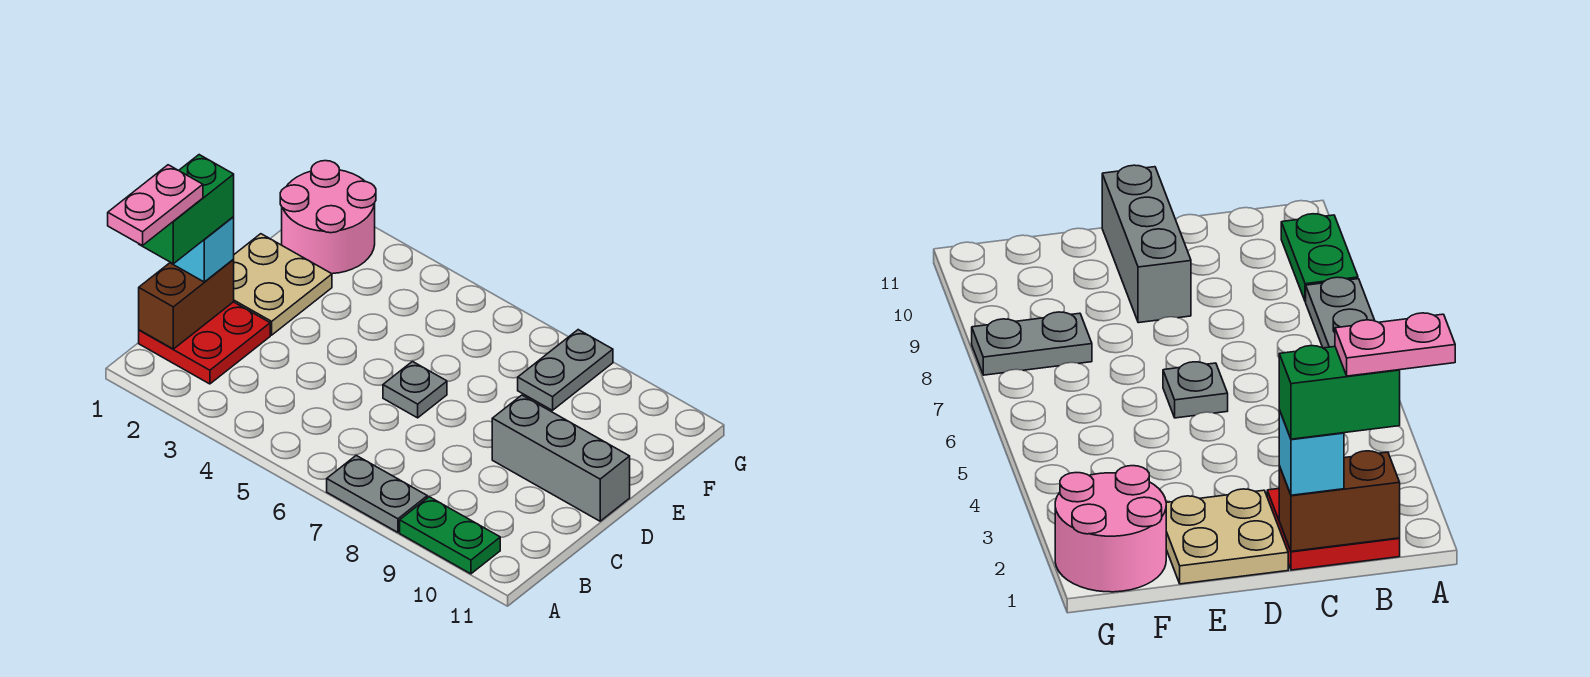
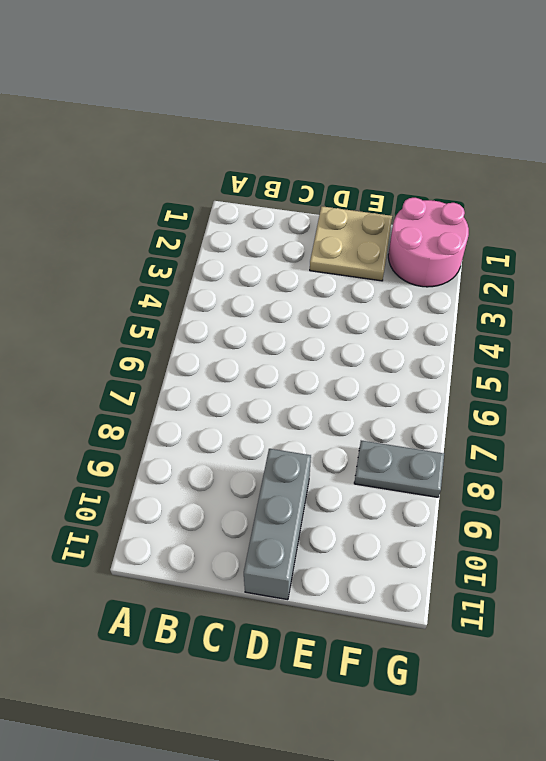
none -> grey plate A7:A8 level 1
none -> green plate A9:A10 level 1
none -> red plate B1:C2 level 1

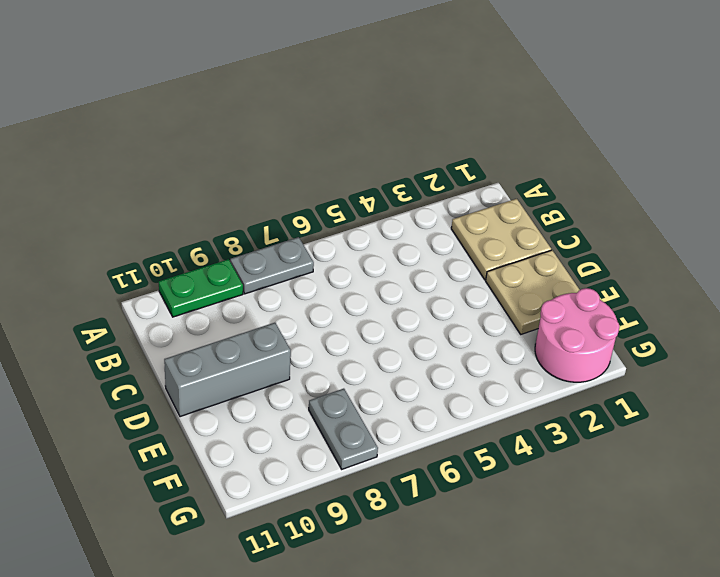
tan plate B1:C2 level 1 -> red plate B1:C2 level 1
none -> grey plate D6 level 1
none -> brown brick B1:C1 level 2
none -> cyan brick C1 level 3

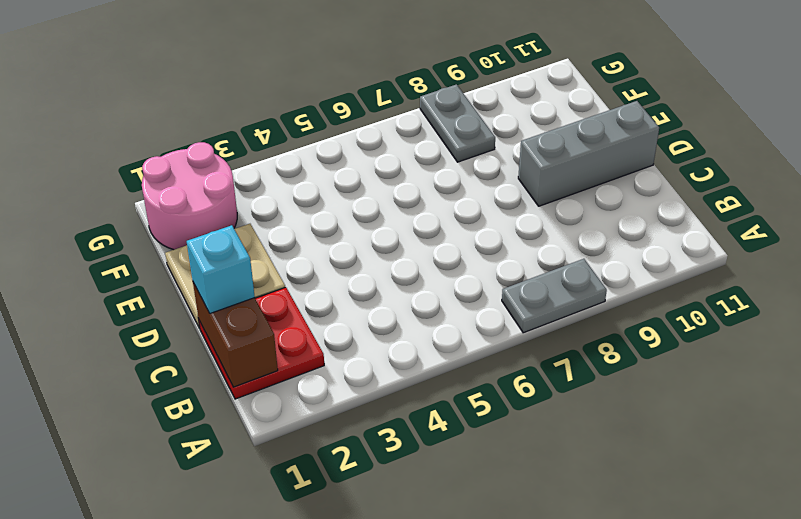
none -> green plate A9:A10 level 1
none -> grey plate D6 level 1
none -> green brick B1:C1 level 4

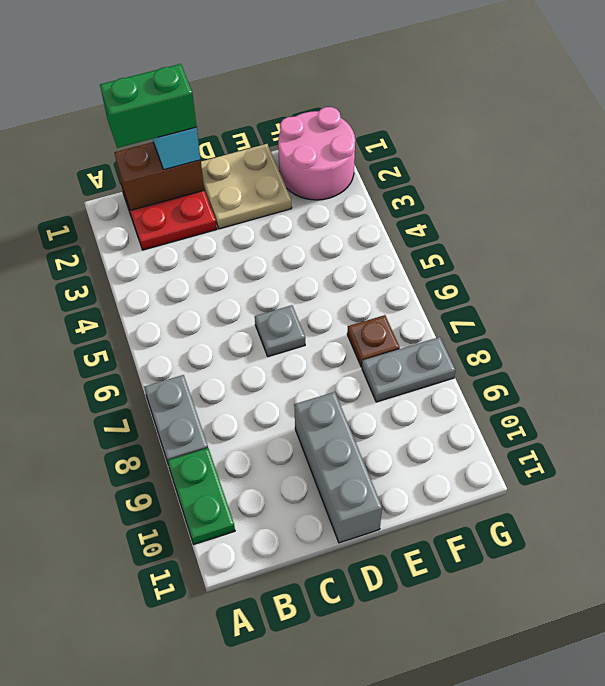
brown plate F7 level 1 -> none
none -> pink plate A1:B1 level 5

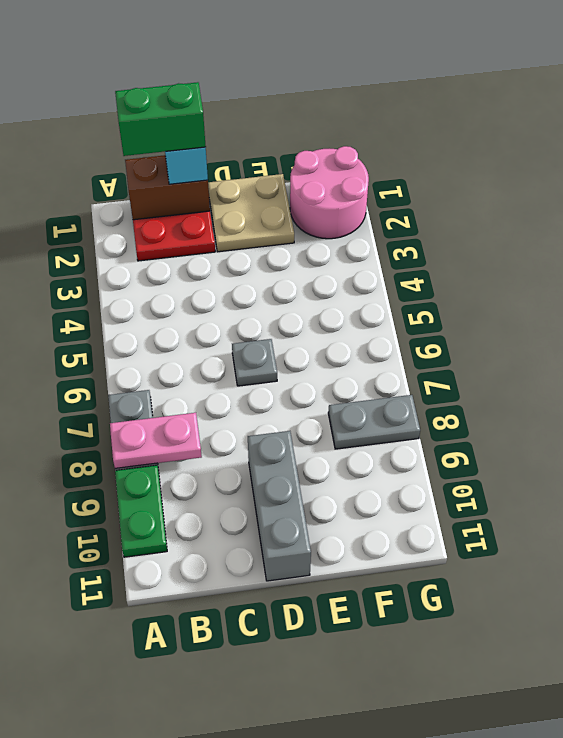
pink plate A8:B8 level 2 -> pink plate A1:B1 level 5

